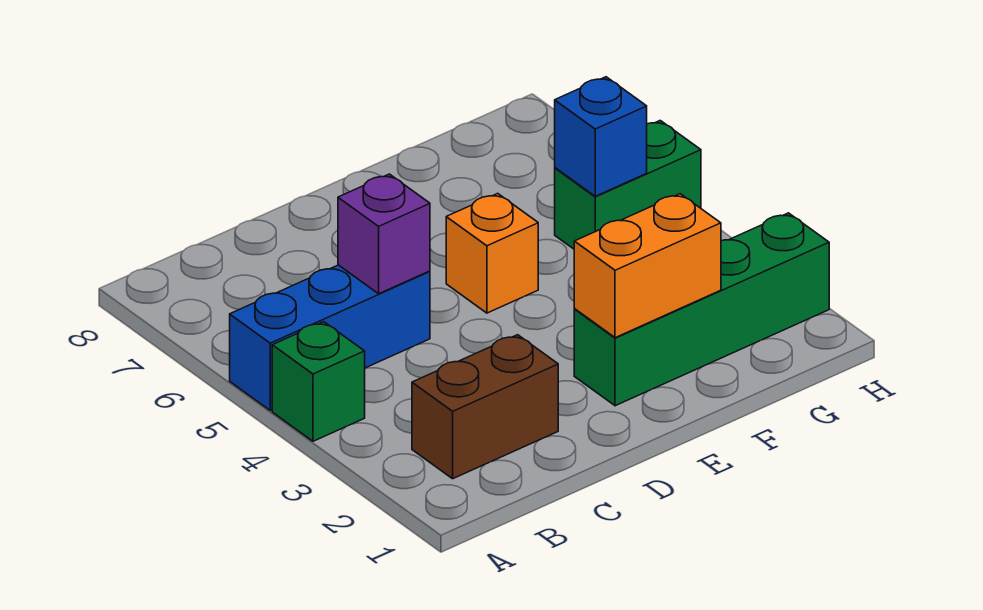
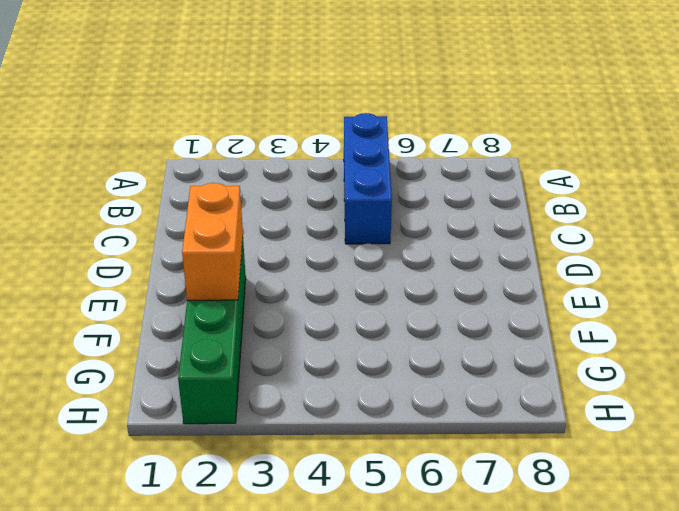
none -> green brick A4 level 1
none -> brown brick B2:C2 level 1

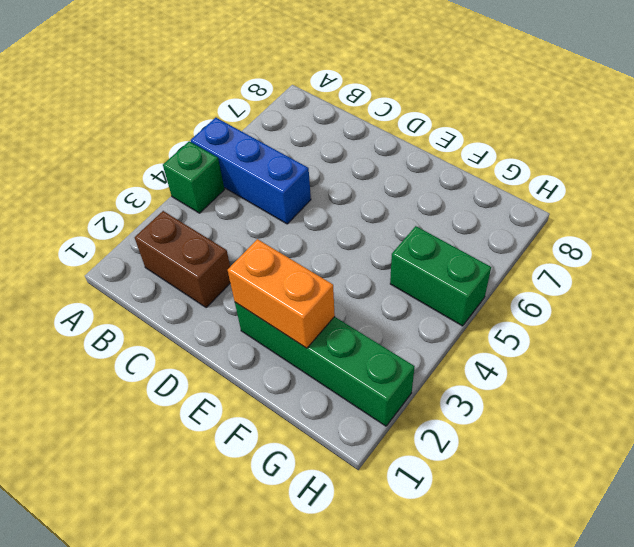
none -> orange brick E5 level 1
none -> purple brick C5 level 2

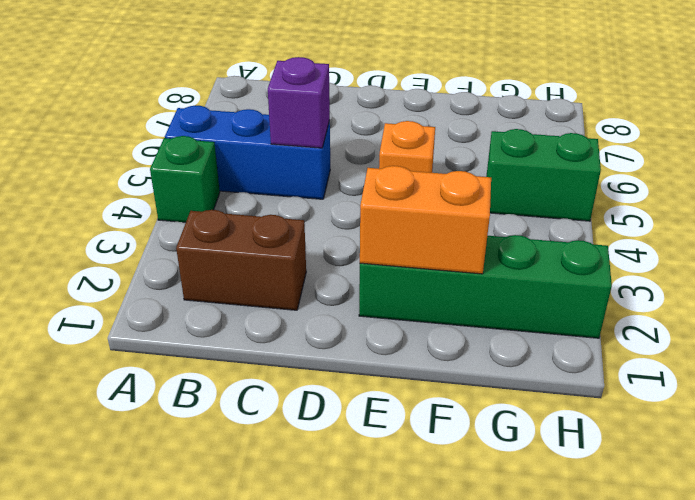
none -> blue brick G5 level 2

